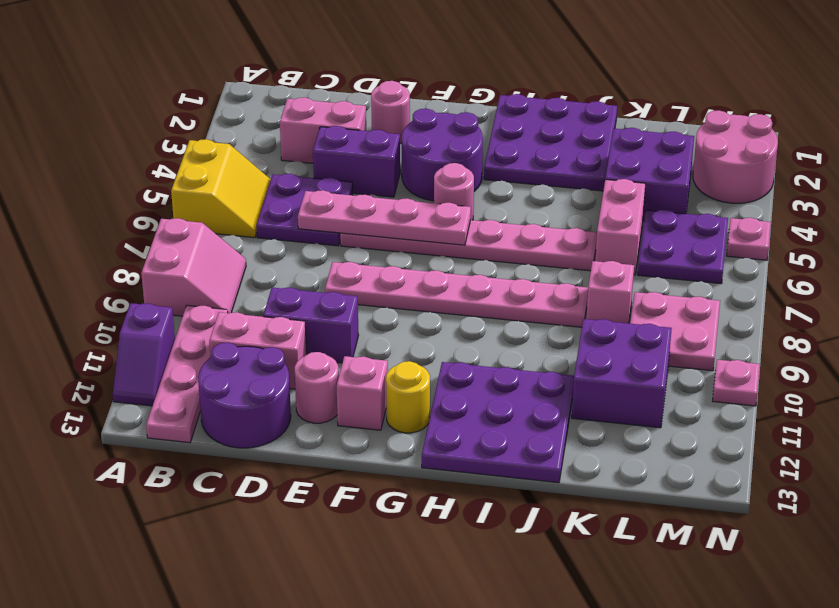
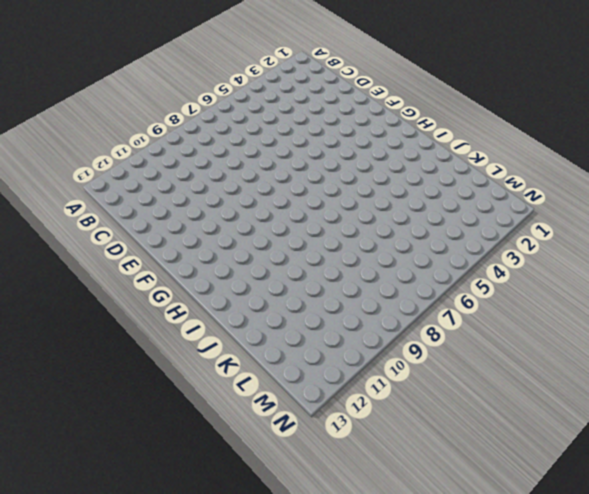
none -> yellow slope A5:B6 level 1 top A
none -> pink slope A8:B9 level 1 top A
none -> purple slope A11:A12 level 1 top 11
none -> pink plate B10:B13 level 1

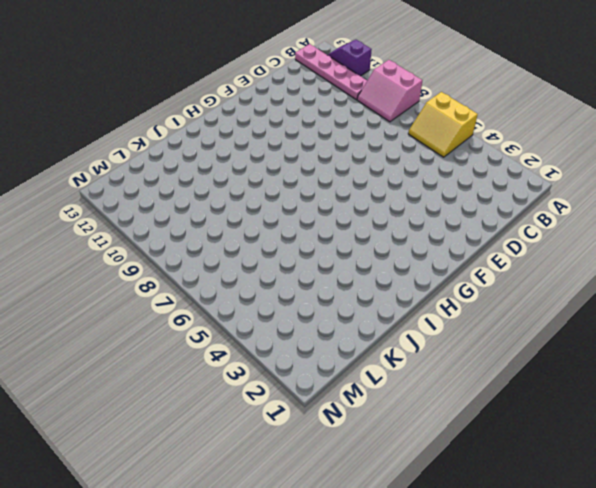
none -> pink brick C3:D3 level 1
none -> purple plate C5:D6 level 1
none -> pink brick C11:D11 level 1
none -> purple round brick C12:D13 level 1

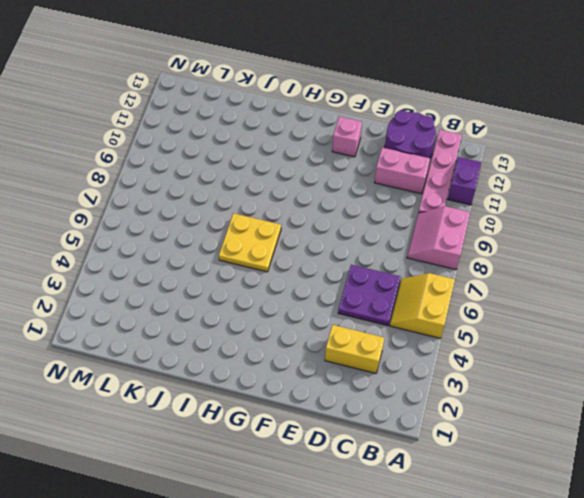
yellow brick C3:D3 level 1 -> pink brick C3:D3 level 1
yellow plate H6:I7 level 1 -> pink plate E6:J6 level 1
none -> purple brick D4:E4 level 1
none -> purple brick D10:E10 level 1
none -> pink round brick E2 level 1
none -> pink plate E8:J8 level 1

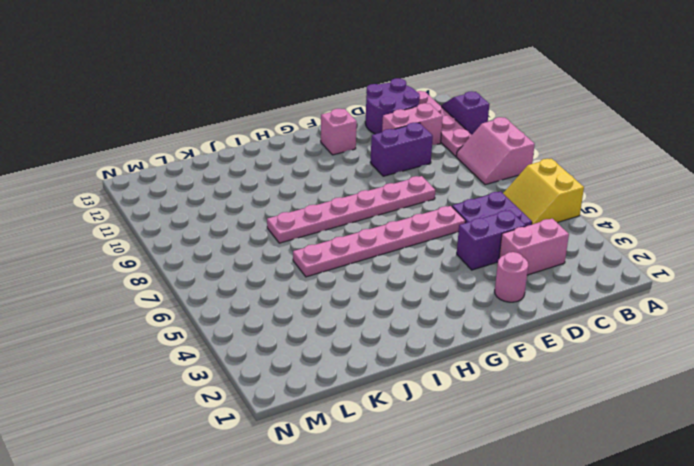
none -> pink round brick E12 level 1
none -> purple round brick F3:G4 level 1
none -> pink round brick G5 level 1
none -> yellow round brick G12 level 1

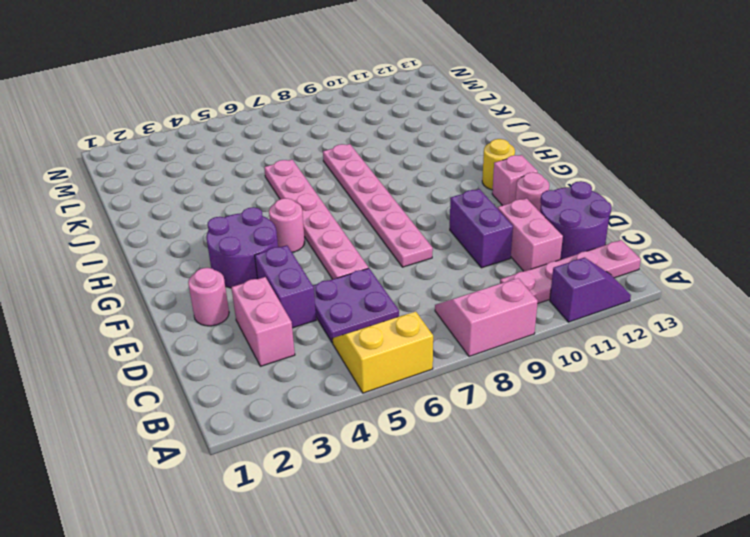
none -> purple plate H1:J3 level 1
none -> purple plate H11:J13 level 1
none -> purple brick K3:L4 level 1
none -> pink brick K5:K6 level 1

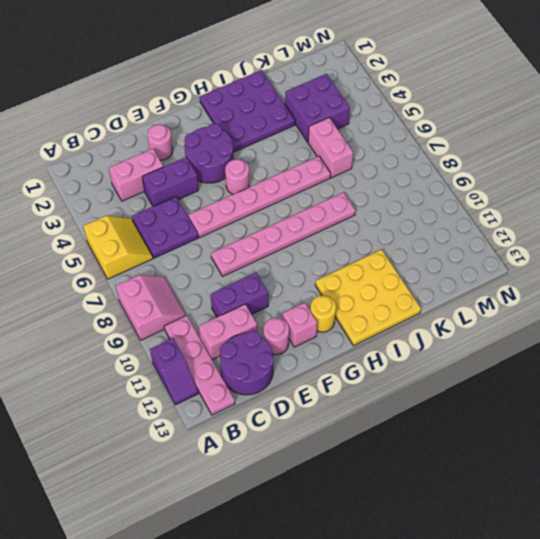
yellow plate H11:J13 level 1 -> purple plate H11:J13 level 1
none -> pink brick K8 level 1
none -> purple brick K10:L11 level 1
none -> purple plate L5:M6 level 1
none -> pink plate L8:M9 level 1

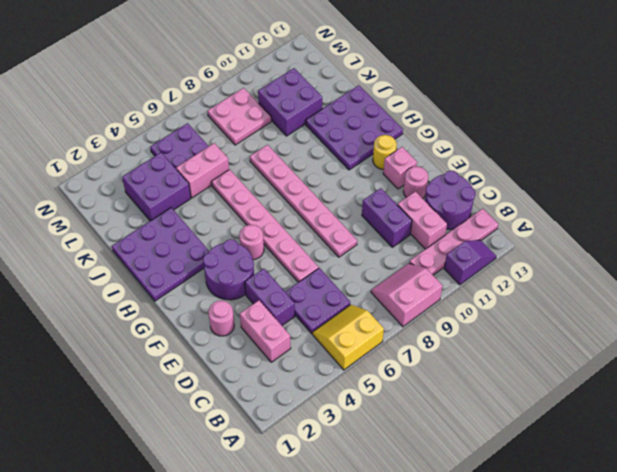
none -> pink brick K8 level 1
none -> pink round brick M2:N3 level 1
none -> pink plate N5 level 1
none -> pink plate N10 level 1

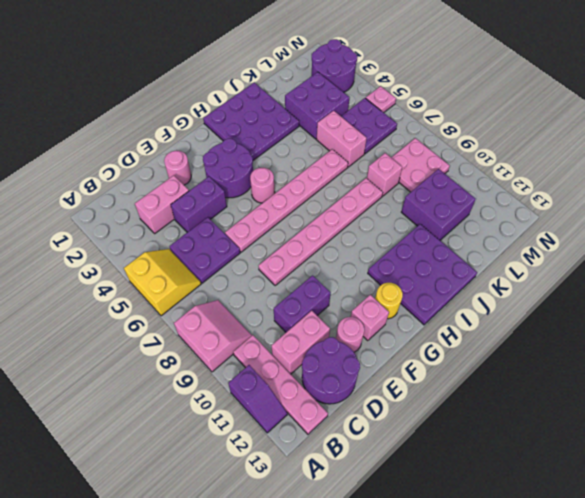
purple round brick M2:N3 level 1 -> pink round brick M2:N3 level 1
none -> pink plate N10 level 1
none -> pink plate D6:G6 level 2

